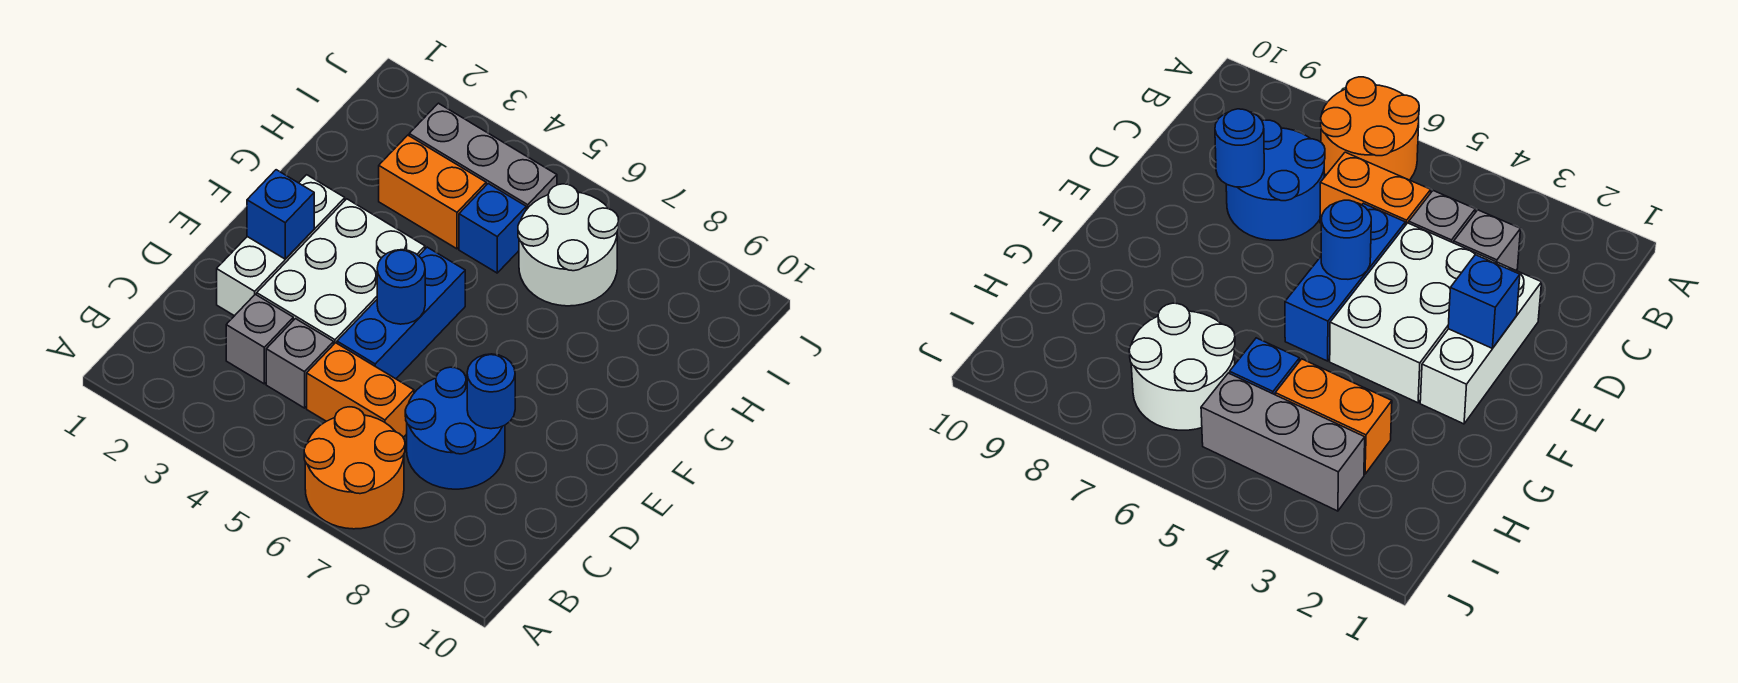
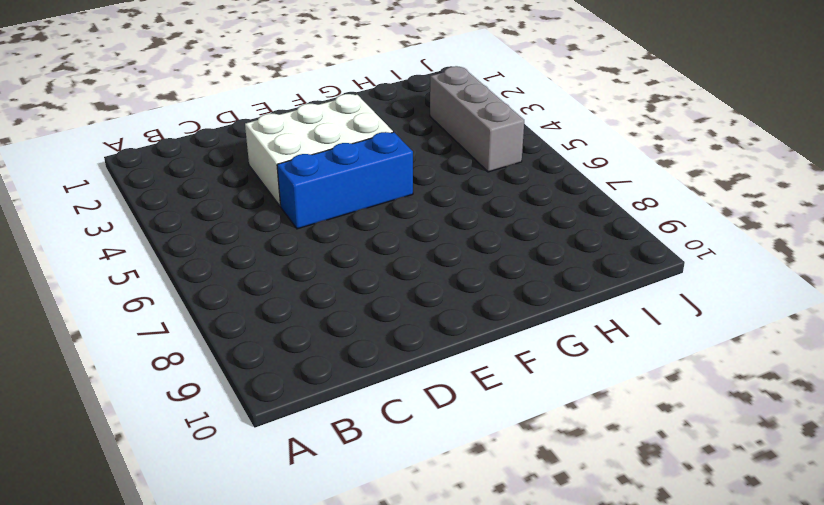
none -> orange round brick A6:B7 level 1
none -> grey brick C3 level 1
none -> grey brick C4 level 1

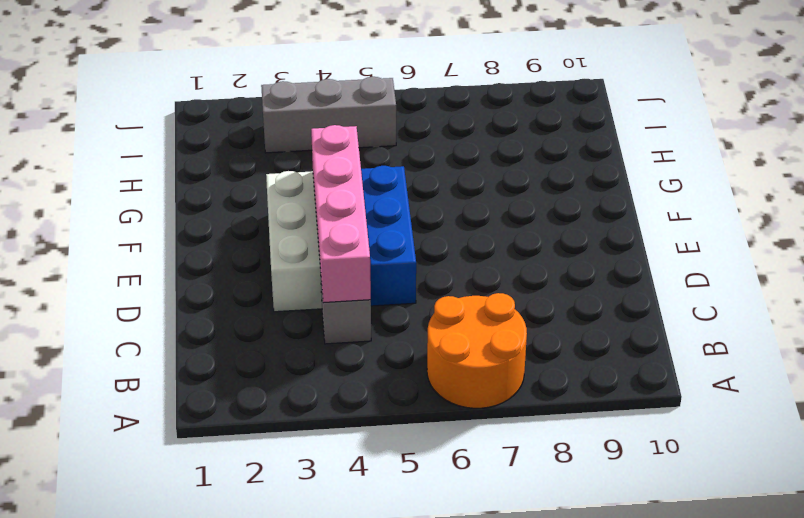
pink brick C4:F4 level 2 -> none
none -> grey brick C3 level 1
none -> orange brick C5:C6 level 1
none -> blue round brick C7:D8 level 1

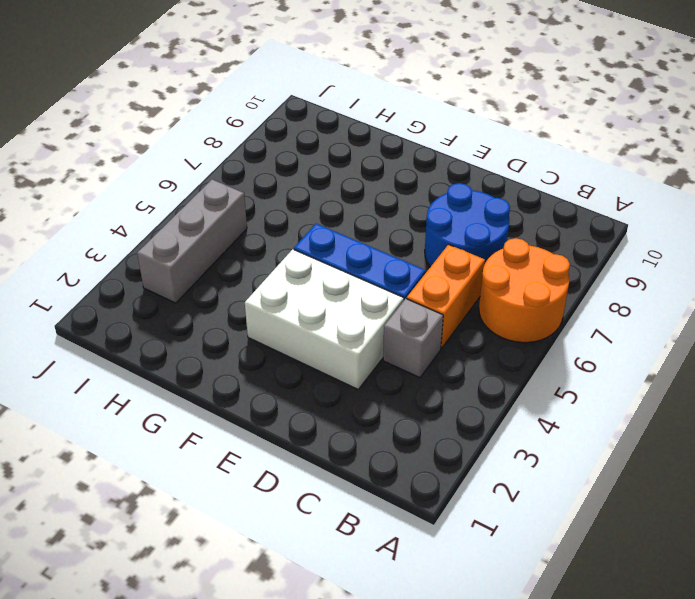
none -> grey brick C3 level 1
none -> white brick D2:F2 level 1
none -> orange brick H3:H4 level 1

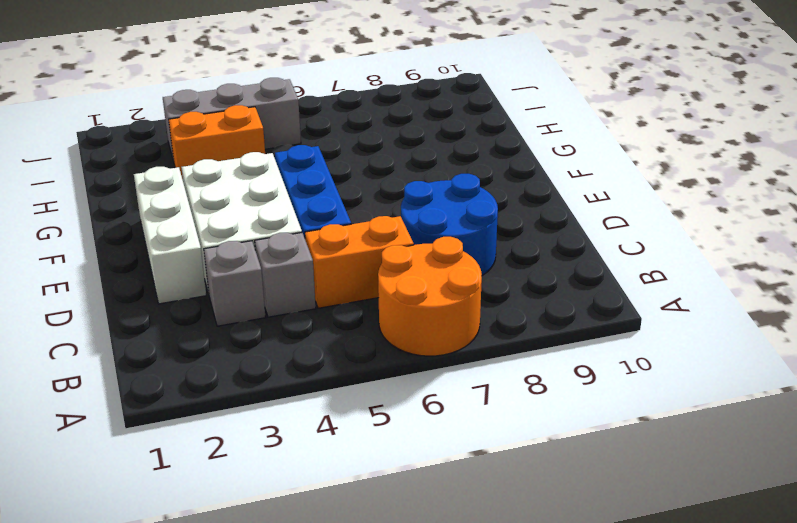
none -> blue brick H5 level 1
none -> white round brick H6:I7 level 1
none -> blue round brick D8 level 2

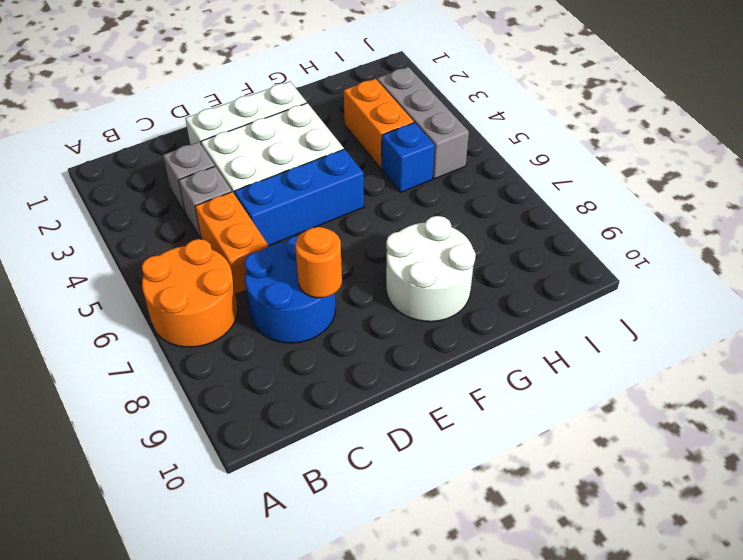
orange round brick D8 level 2 -> blue round brick D8 level 2
white round brick F8:G9 level 1 -> white round brick H6:I7 level 1
none -> blue brick E2 level 2
none -> blue round brick E5 level 2

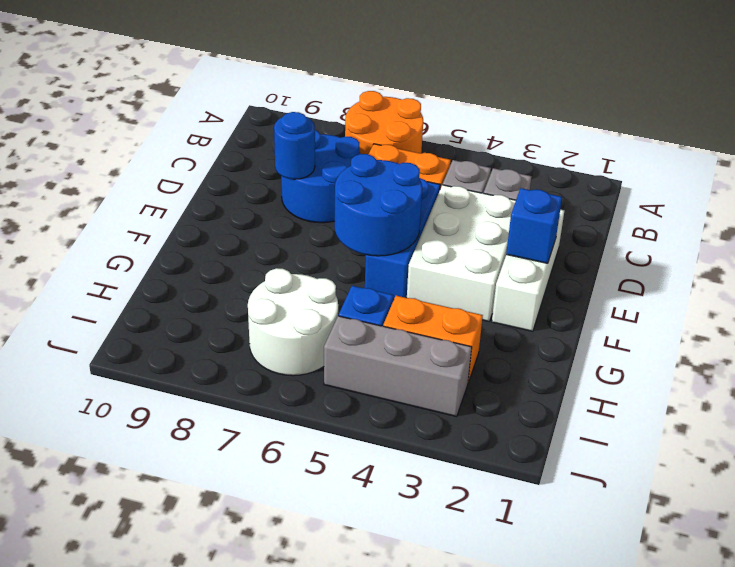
blue round brick E5:F6 level 2 -> blue round brick E5 level 2

